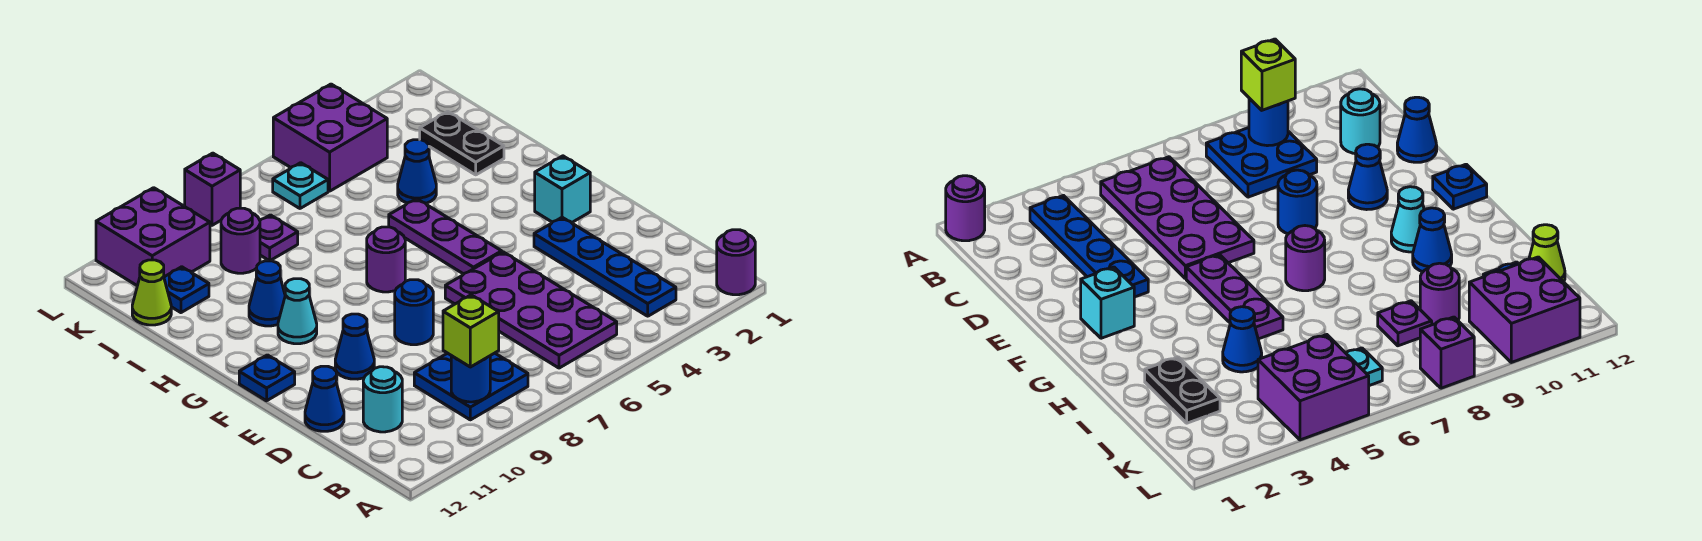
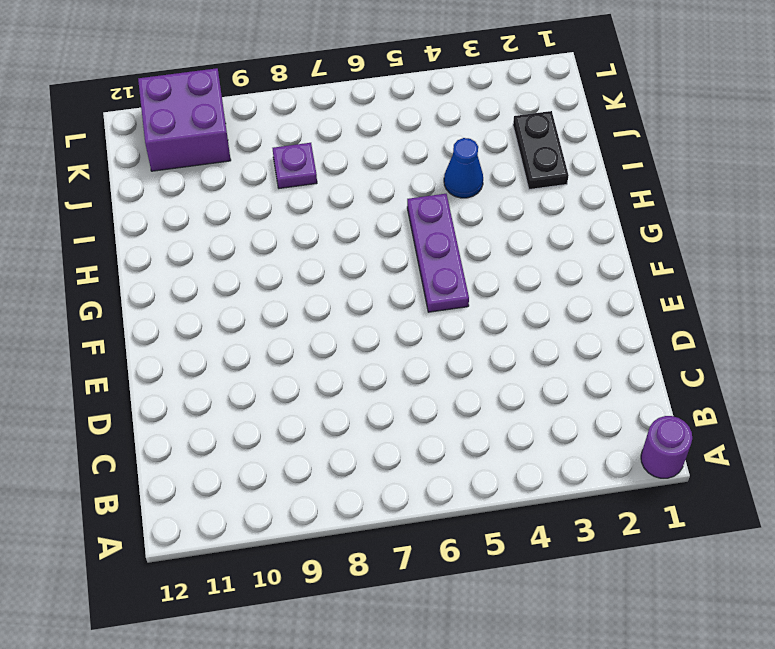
none -> blue plate B3:E3 level 1
none -> purple plate B5:E6 level 1
none -> blue plate B8:C9 level 1

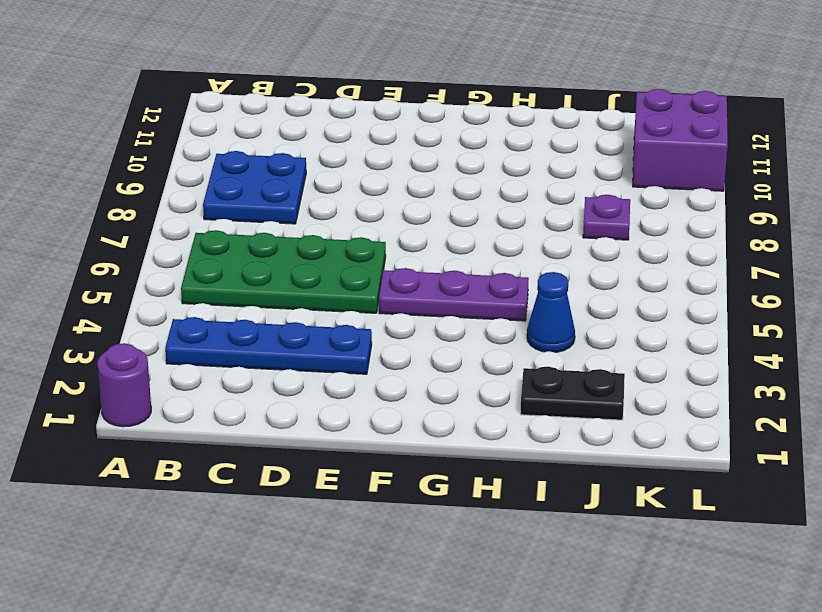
green plate B5:E6 level 1 -> purple plate B5:E6 level 1
none -> cyan round brick C11 level 1
none -> blue cone D12 level 1
none -> blue round brick E8 level 1

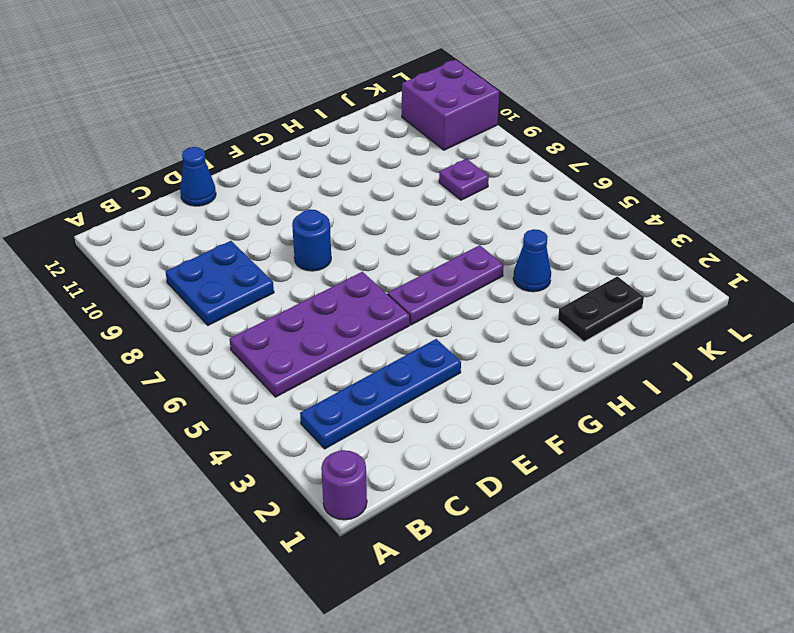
none -> cyan round brick C11 level 1
none -> blue cone E10 level 1
none -> cyan brick F2 level 1

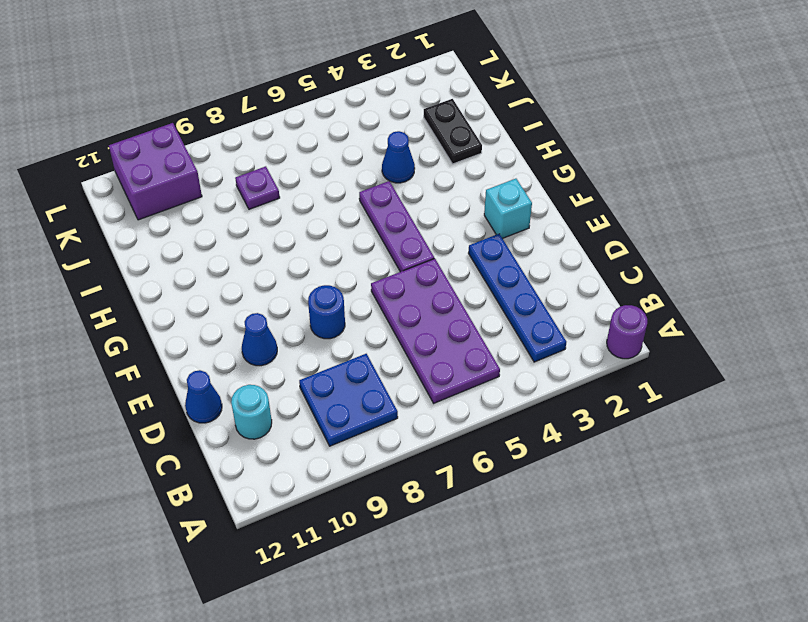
none -> blue plate F12 level 1
none -> purple round brick G7 level 1
none -> cyan cone G10 level 1

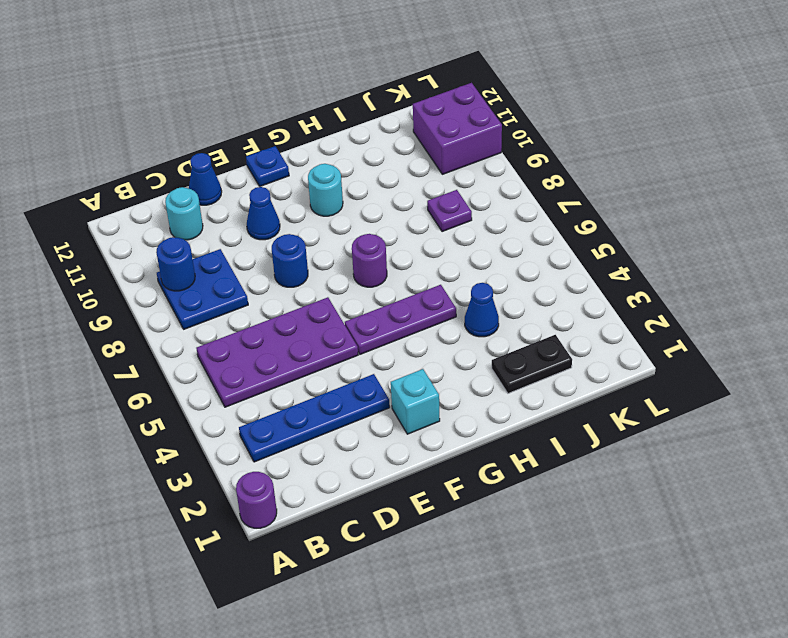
cyan round brick G10 level 1 -> cyan cone G10 level 1
none -> blue cone H10 level 1
none -> purple round brick J9 level 1
none -> blue plate J11 level 1

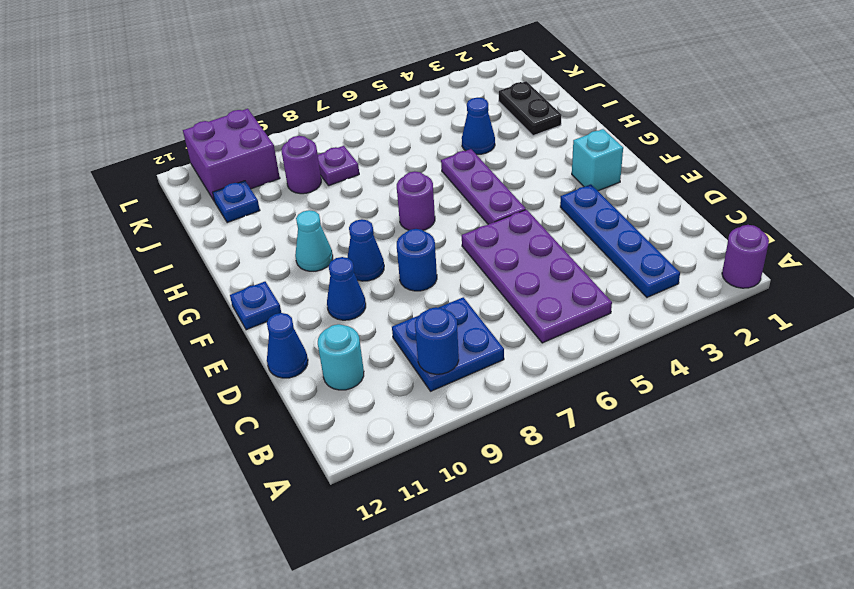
blue cone F9 level 1 -> blue cone H10 level 1
none -> lime cone J12 level 1
none -> purple brick K4:L5 level 1
none -> cyan plate K6 level 1

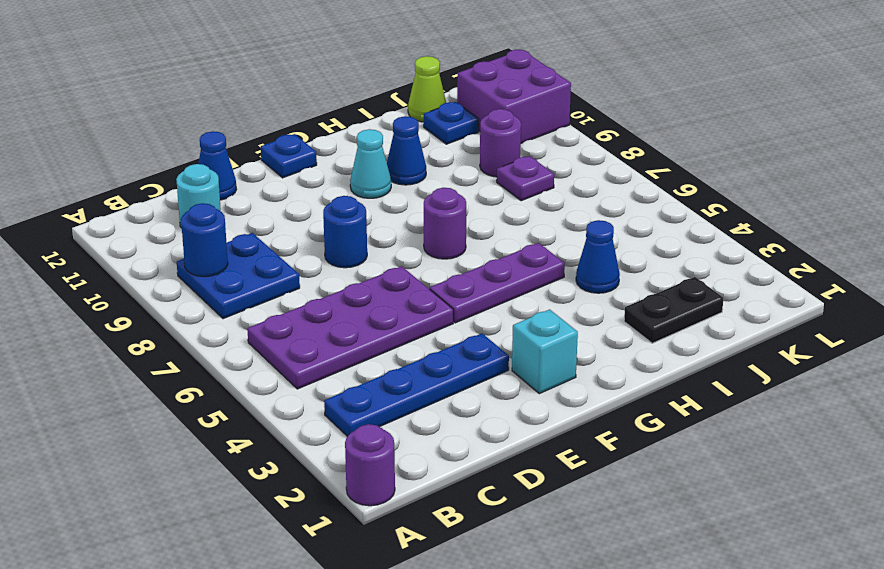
none -> blue cone E10 level 1
none -> purple brick K4:L5 level 1
none -> cyan plate K6 level 1

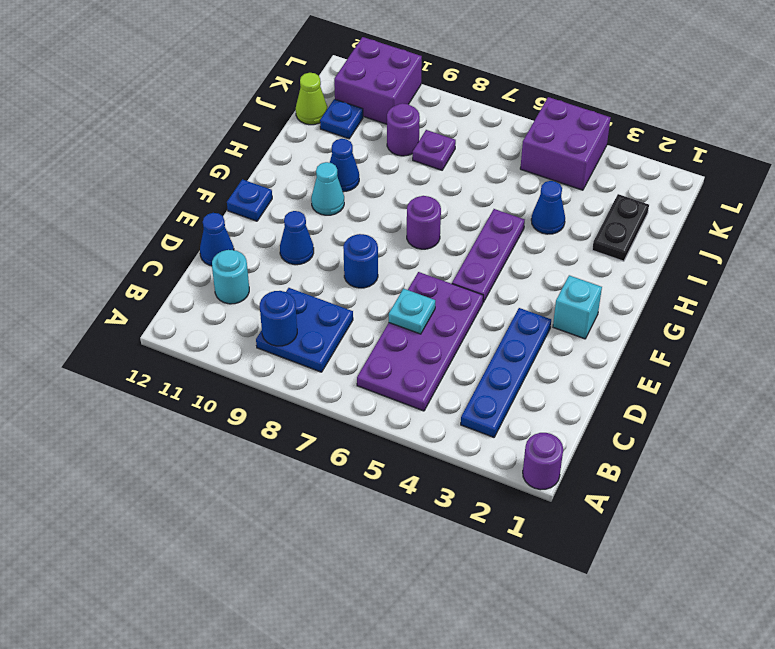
cyan plate D6 level 2 -> cyan plate K6 level 1
none -> purple brick L8 level 1
none -> lime brick B9 level 3

